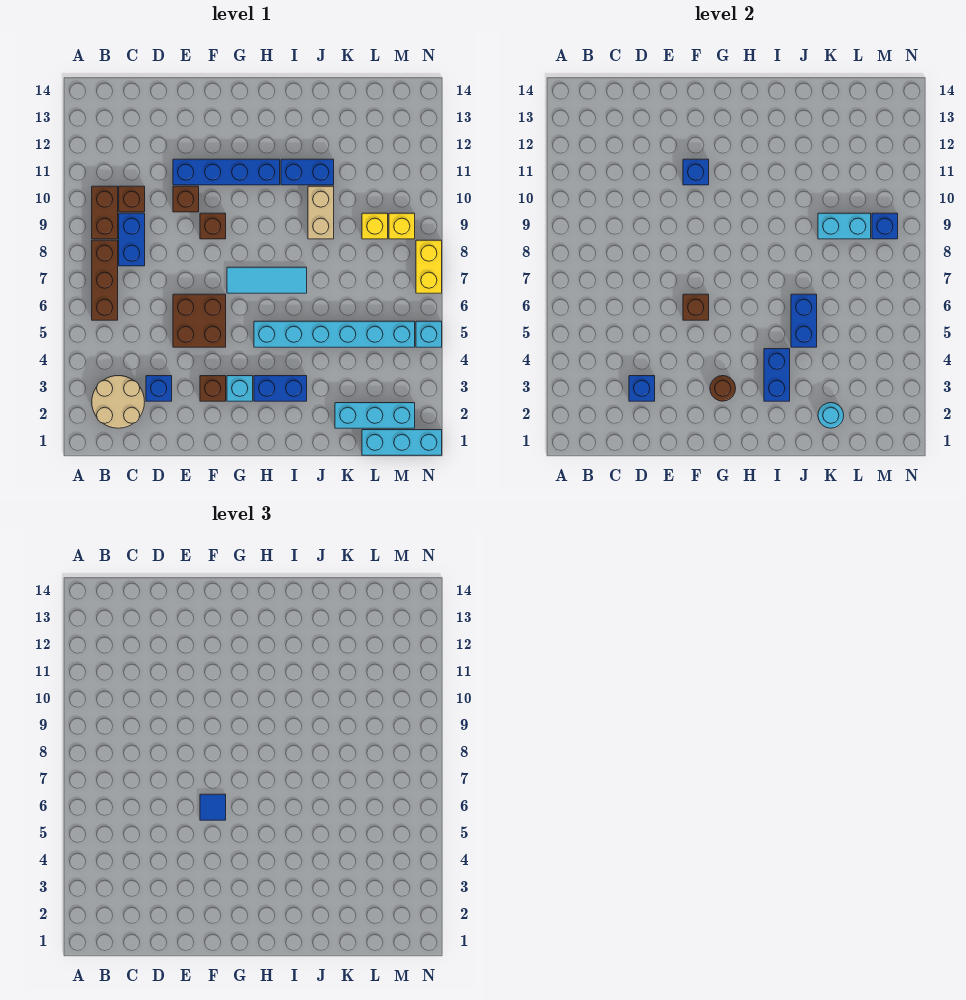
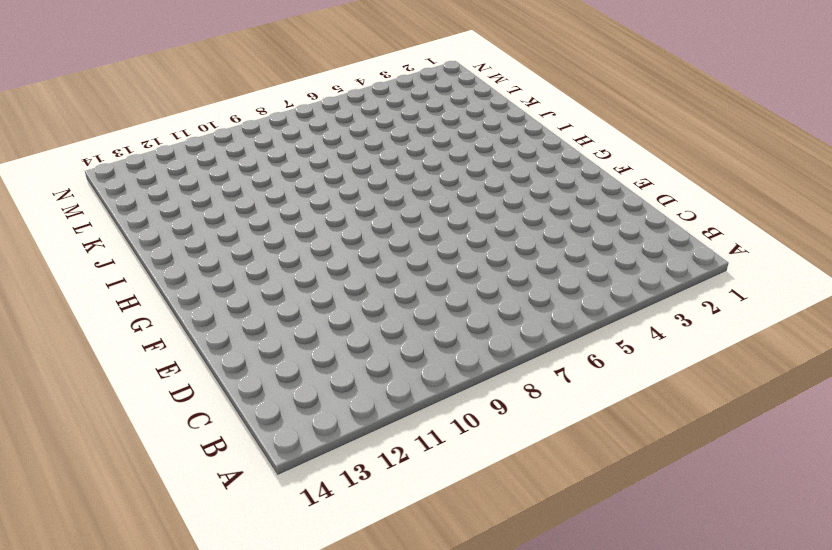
none -> tan round brick B2:C3 level 1
none -> brown brick B6:B8 level 1
none -> brown brick B9:B10 level 1
none -> blue brick C8:C9 level 1

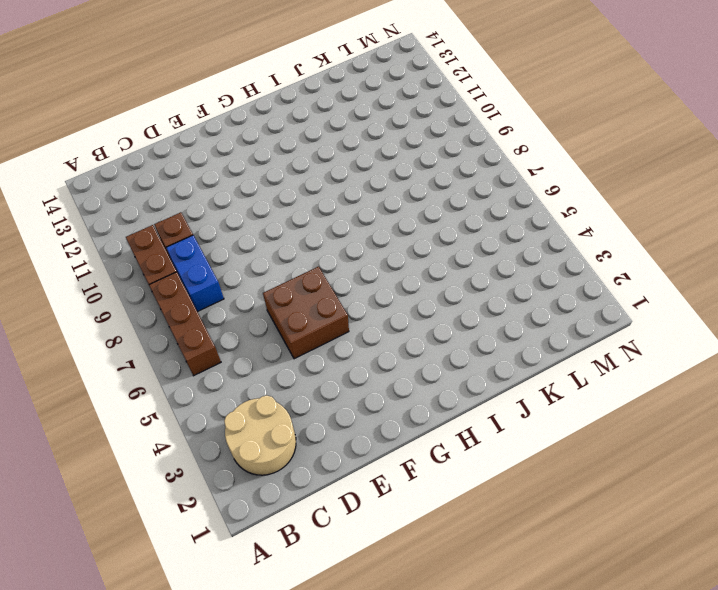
none -> blue brick D3 level 1
none -> brown brick E10 level 1
none -> blue brick E11:H11 level 1
none -> brown brick F3 level 1

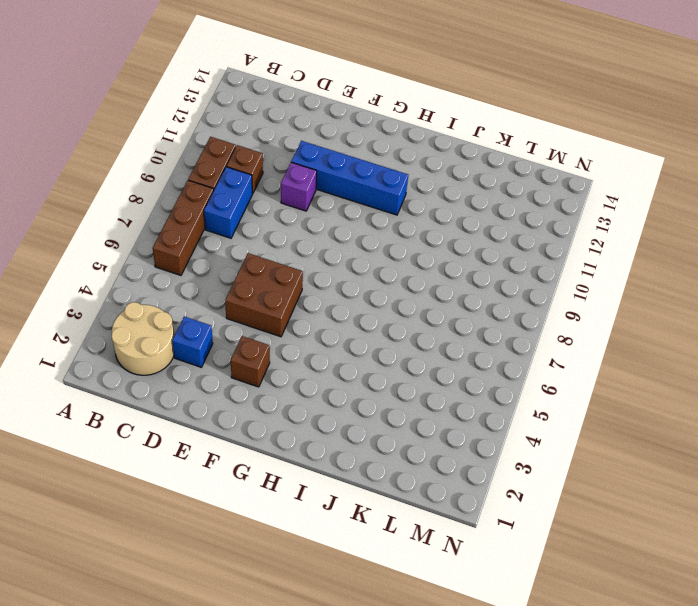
purple brick E10 level 1 -> brown brick E10 level 1
none -> brown brick F9 level 1
none -> cyan brick G3 level 1
none -> cyan tile G7:I7 level 1
none -> blue brick H3:I3 level 1

